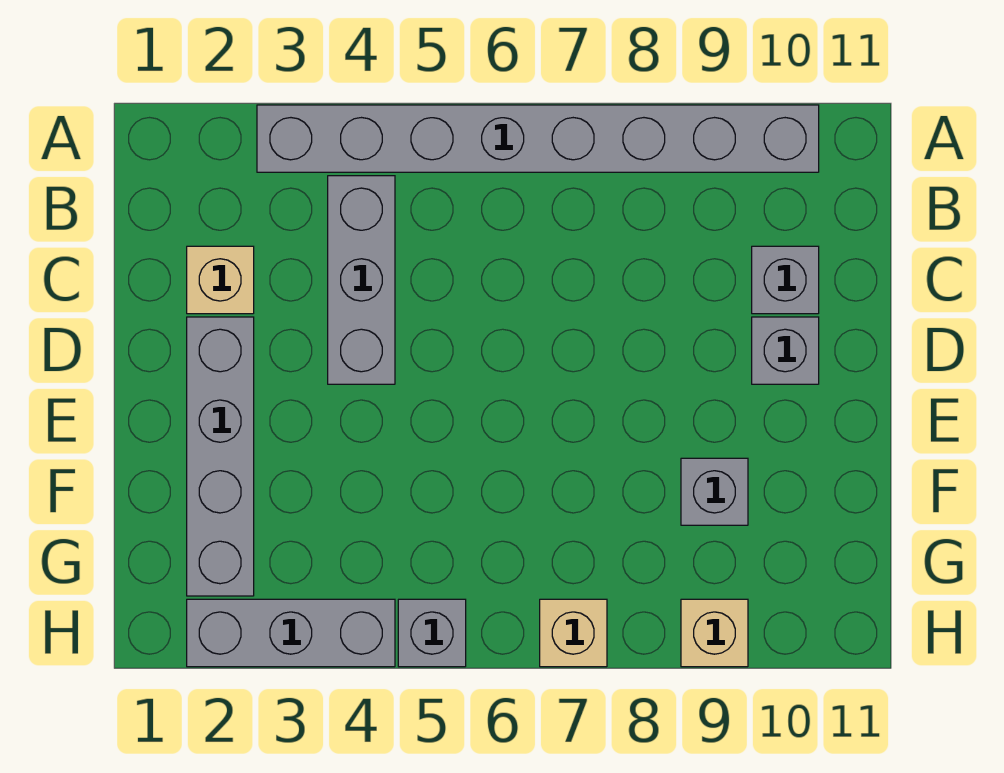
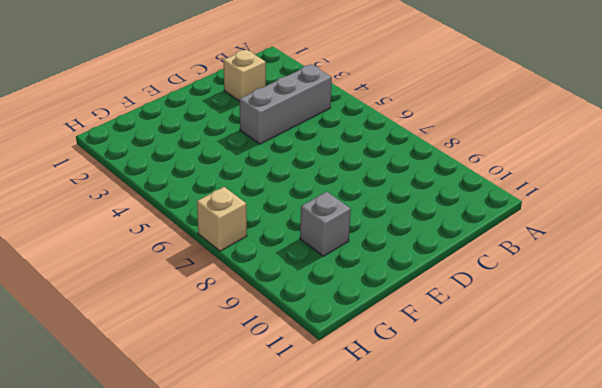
none -> grey brick A3:A10 level 1
none -> grey brick C10 level 1

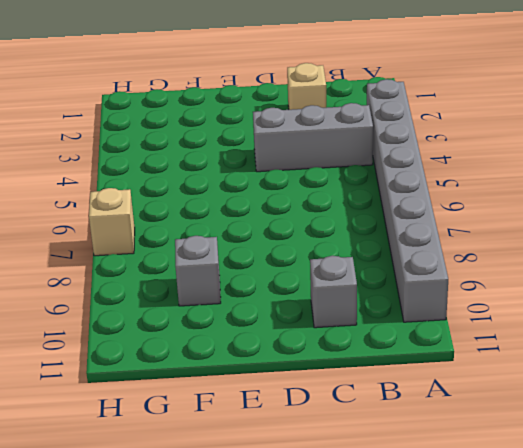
none -> grey brick D2:G2 level 1
none -> grey brick D10 level 1

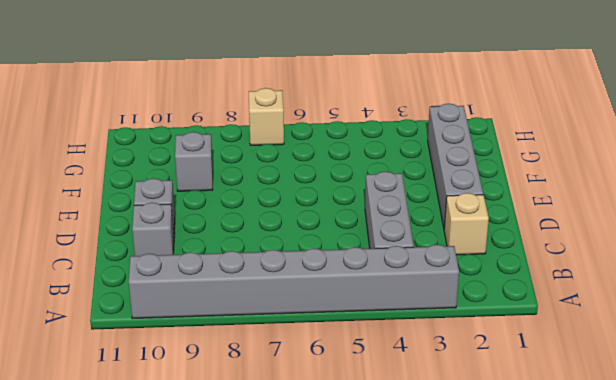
none -> grey brick H2:H4 level 1
none -> grey brick H5 level 1

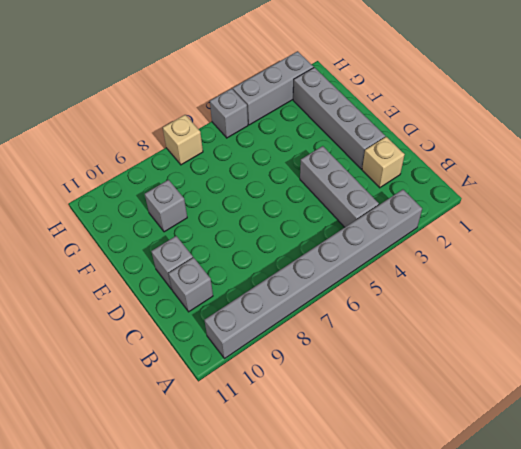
none -> tan brick H9 level 1

